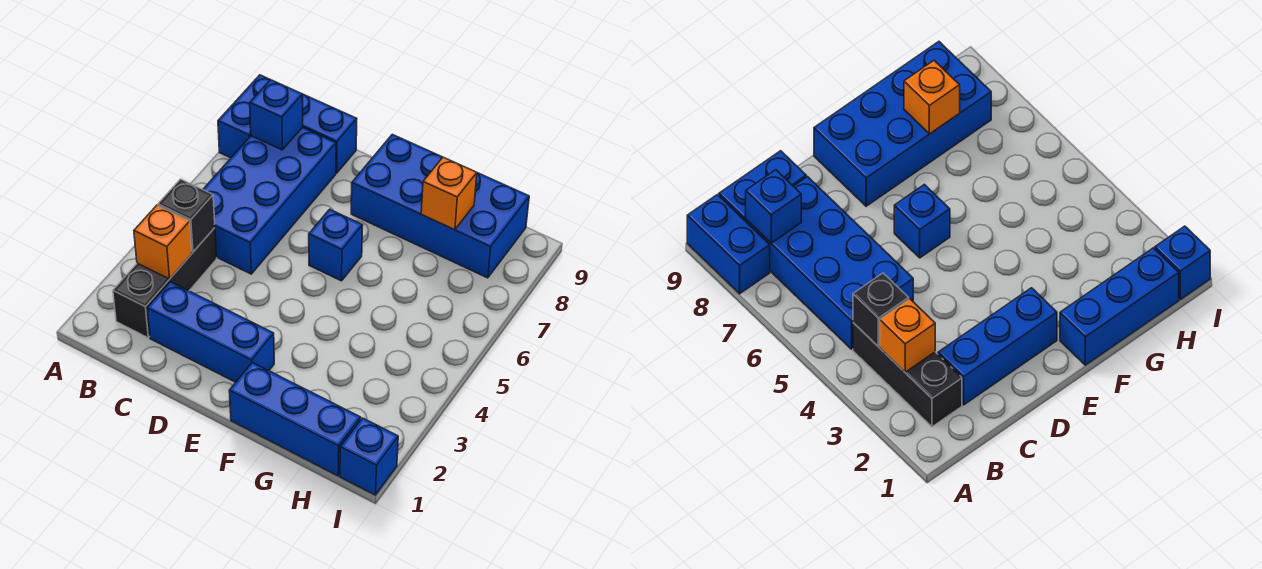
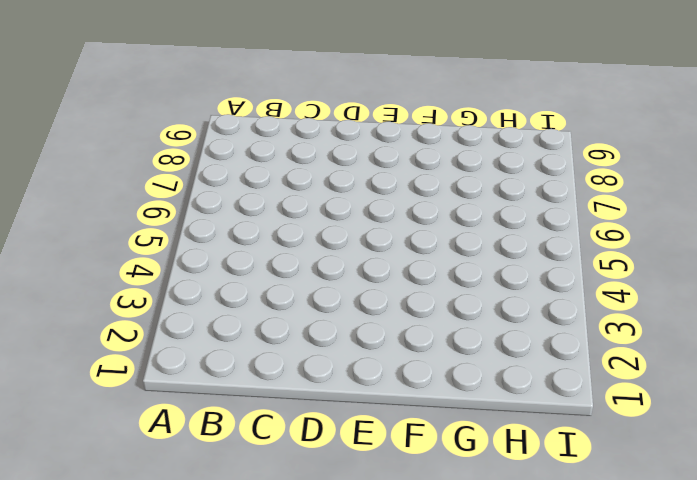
none -> blue brick A8:A9 level 1
none -> black brick B2:B4 level 1
none -> blue brick B5:C8 level 1

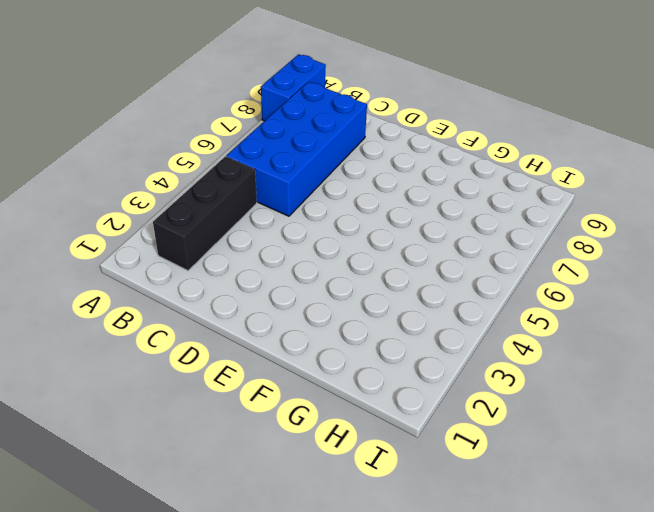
none -> blue brick B9:C9 level 1
none -> blue brick C2:E2 level 1
none -> blue brick E6 level 1

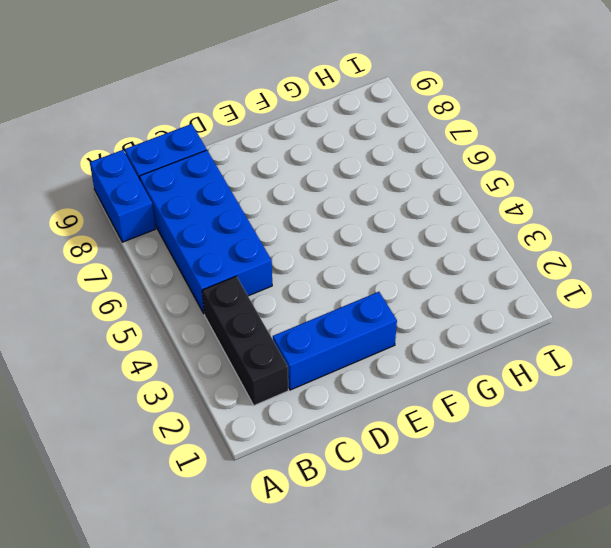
none -> blue brick E6 level 1
none -> blue brick E8:H9 level 1
none -> blue brick F1:H1 level 1

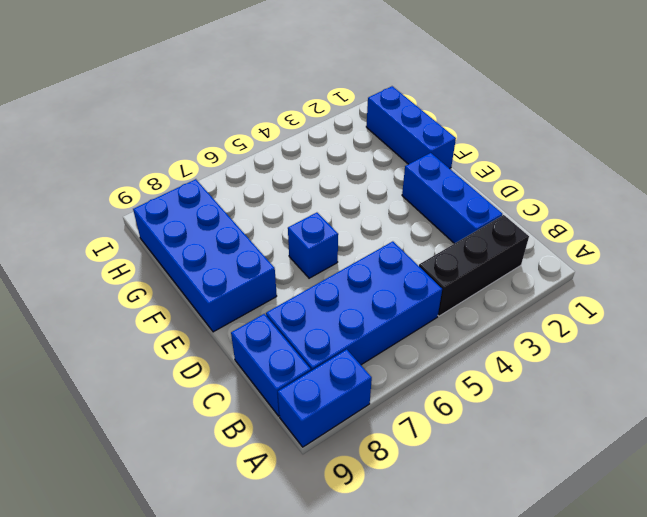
none -> blue brick I1 level 1
none -> orange brick B3 level 2
none -> black brick B4 level 2

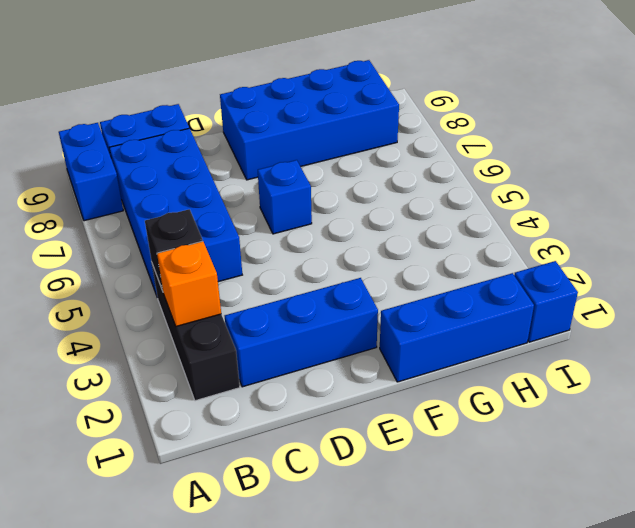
none -> blue brick B8 level 2
none -> orange brick G8 level 2

